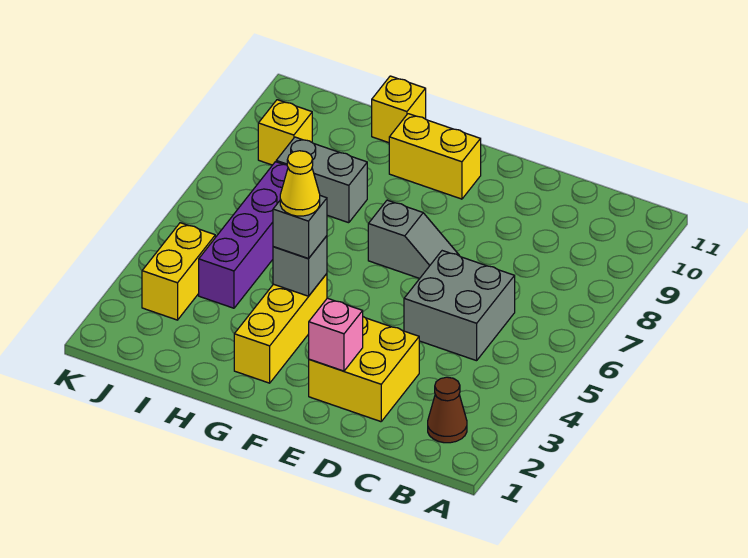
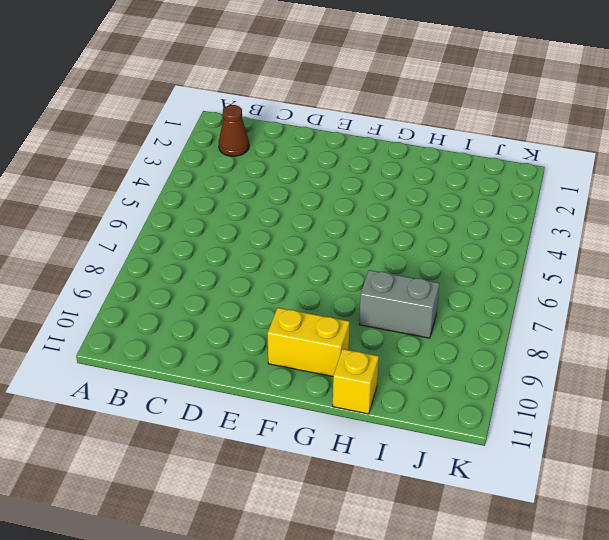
none -> grey brick C5:D6 level 1
none -> yellow brick D2:E3 level 1
none -> grey slope E7:F7 level 1 top F

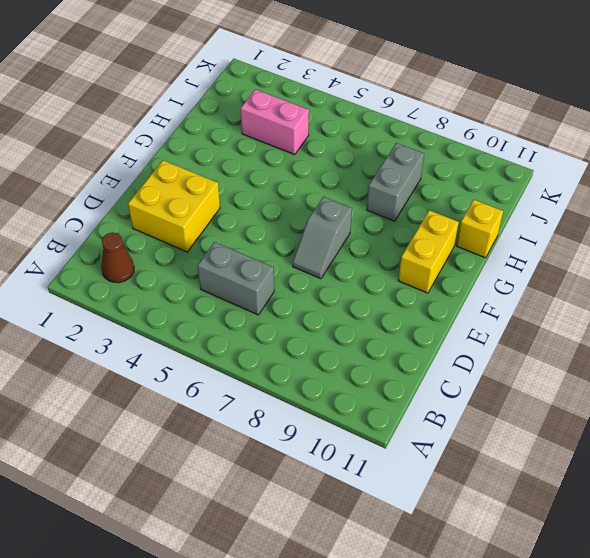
grey brick C5:C6 level 1 -> grey brick C5:D6 level 1
pink brick I3:I4 level 1 -> purple brick I4:I7 level 1
none -> yellow brick G2:G4 level 1
none -> yellow brick J3:J4 level 1
none -> yellow brick J9 level 1

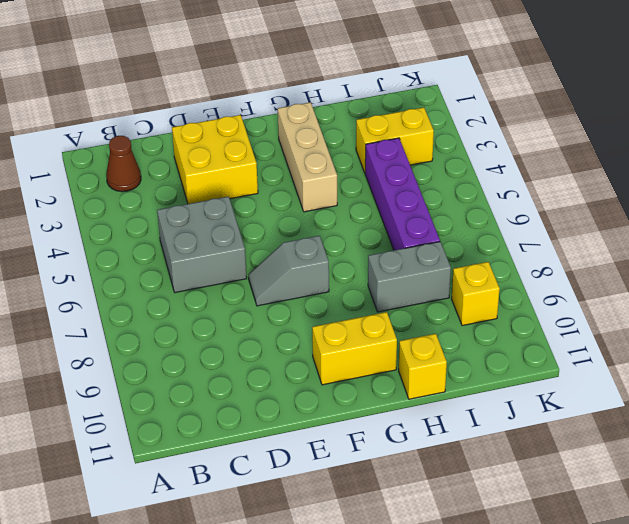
tan brick G2:G4 level 1 -> yellow brick G2:G4 level 1
yellow brick I3:J3 level 1 -> yellow brick J3:J4 level 1
none -> pink brick E2 level 2
none -> grey brick G4 level 2
none -> grey brick G4 level 3

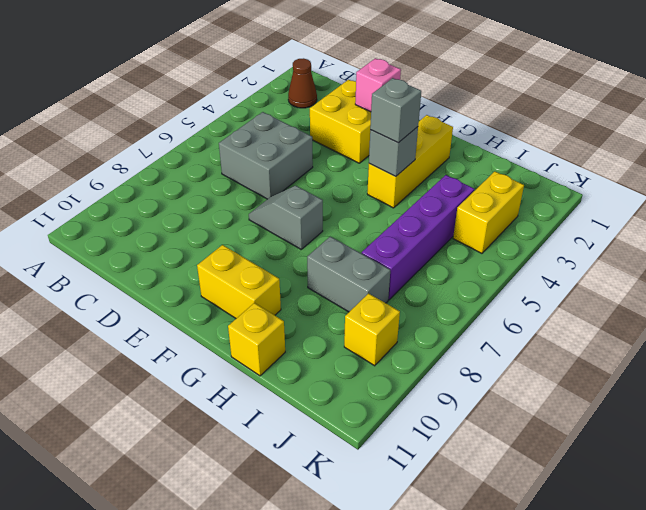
none -> yellow cone G4 level 4

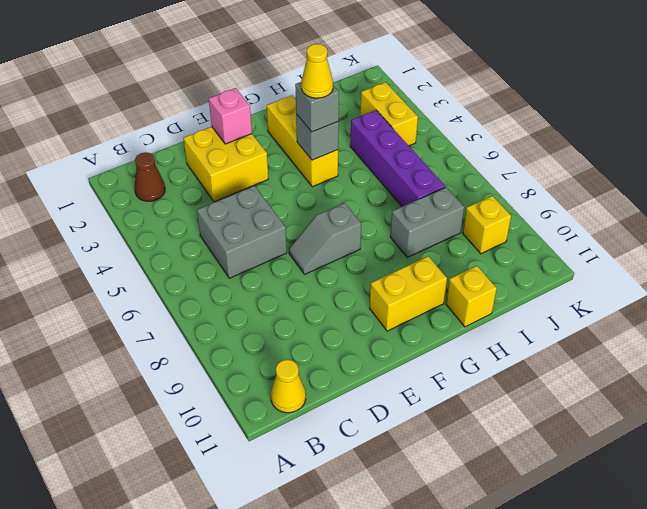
yellow cone B11 level 1 -> none

